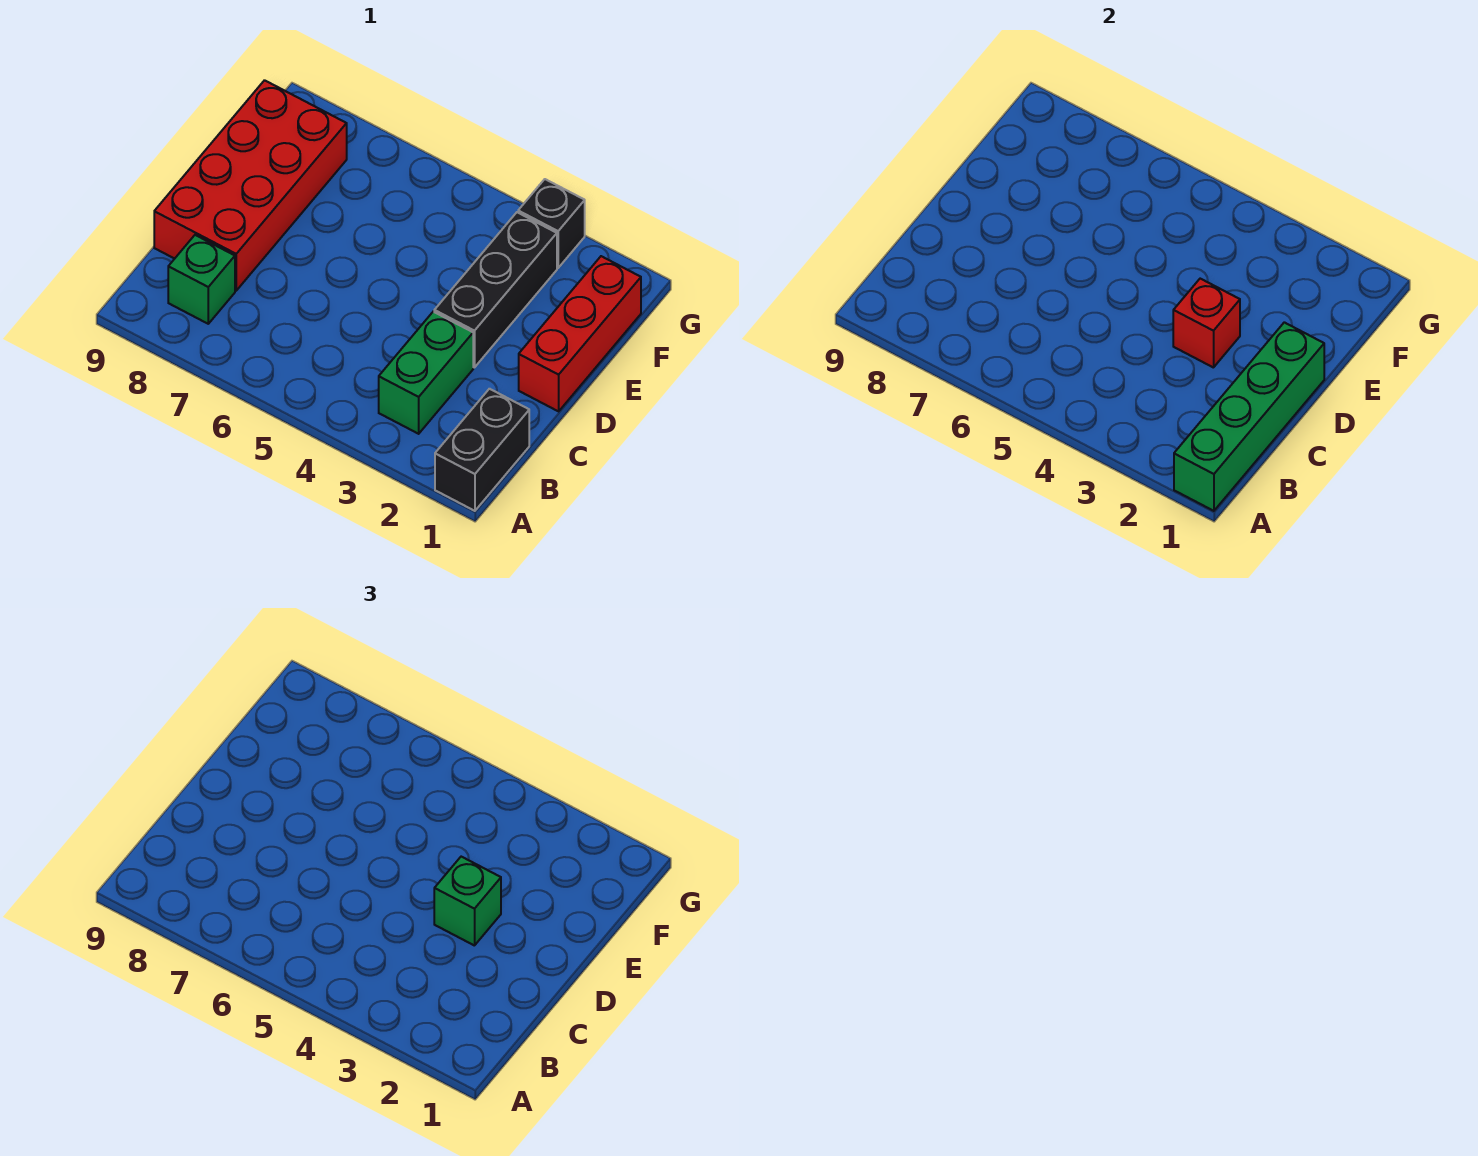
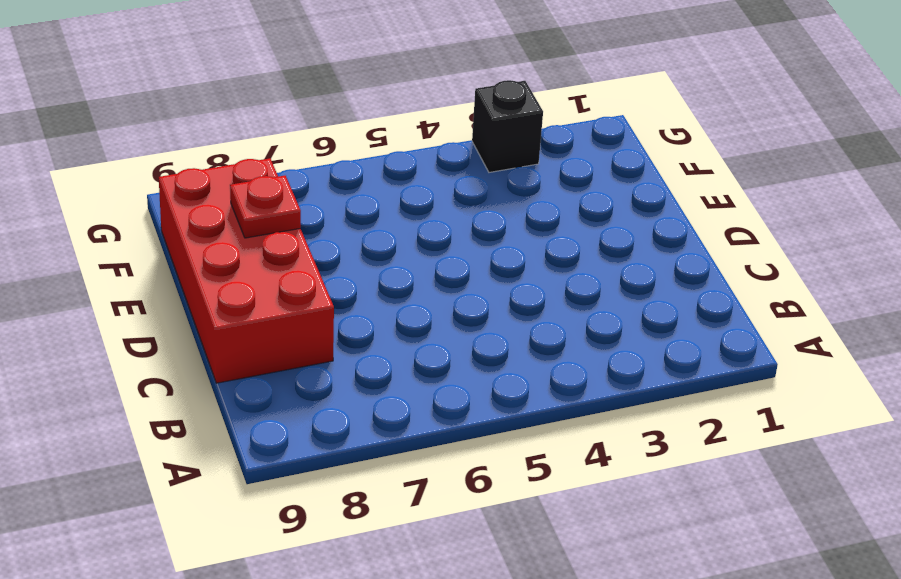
red plate E8 level 2 -> none
none -> black brick A1:B1 level 1
none -> green brick B3:C3 level 1

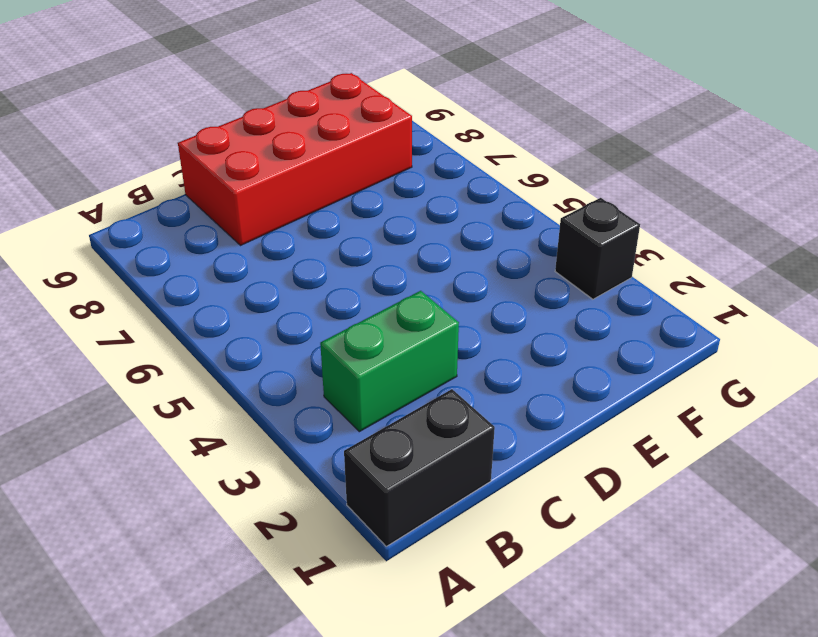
none -> green brick B8 level 1
none -> red brick D1:F1 level 1

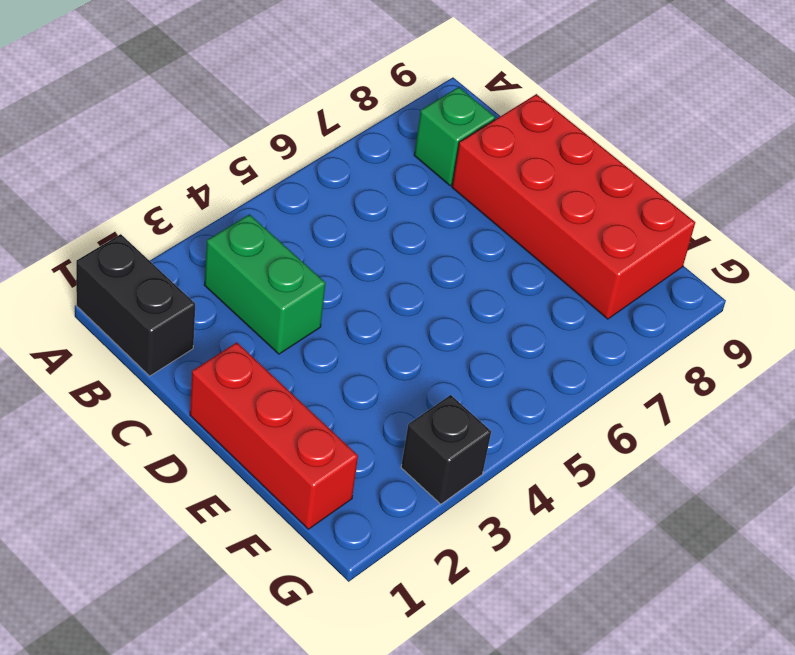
none -> black brick D3:F3 level 1
none -> green brick A1:D1 level 2

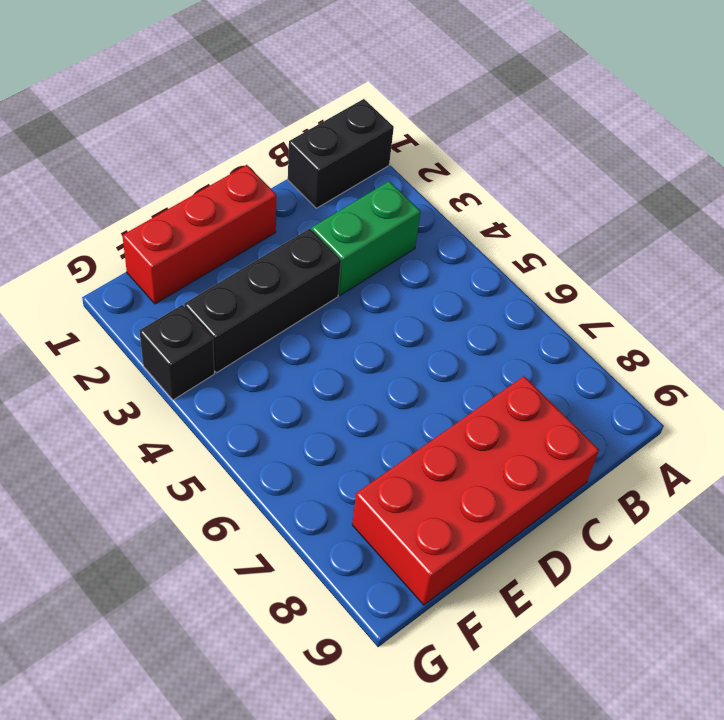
none -> green brick B8 level 1
none -> green brick A1:D1 level 2

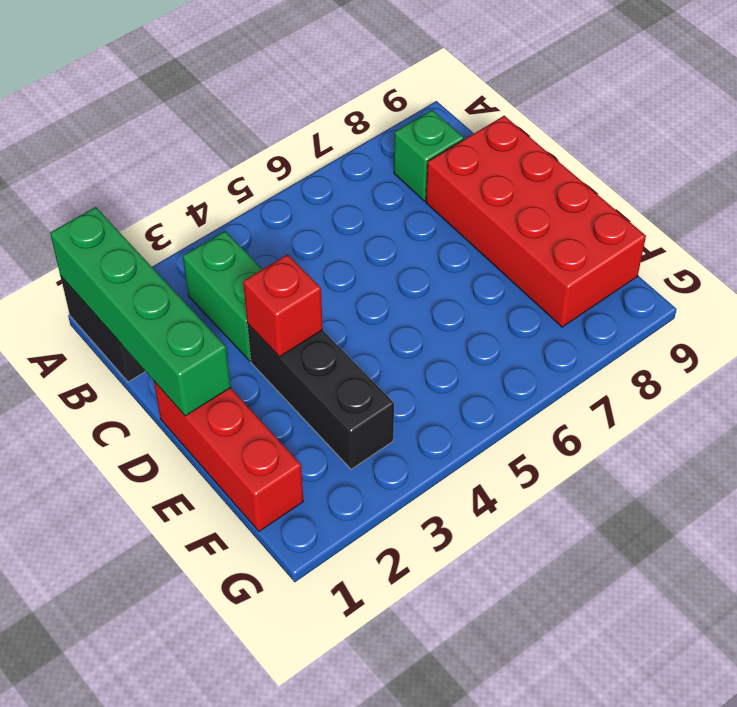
none -> black brick G3 level 1
none -> green brick D3 level 3

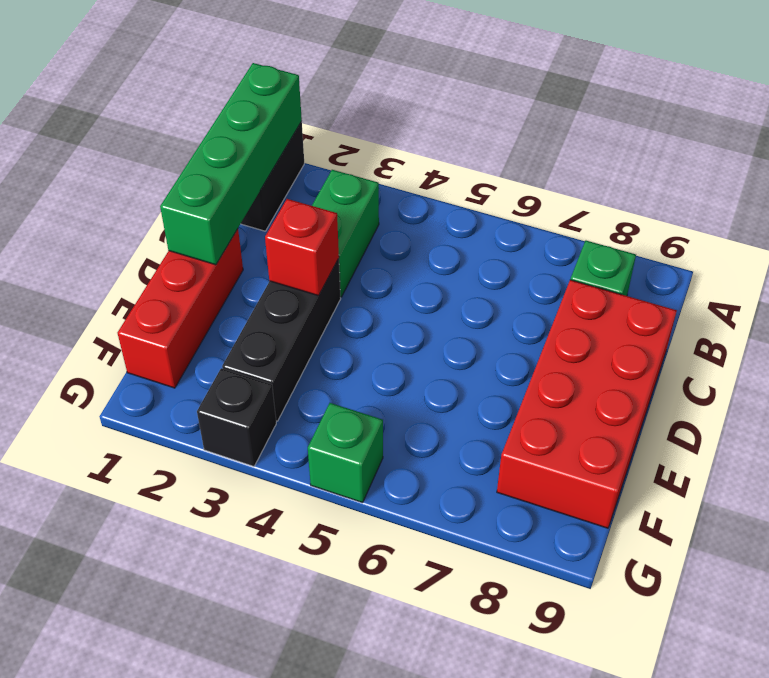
green brick G5 level 1 -> green brick D3 level 3

